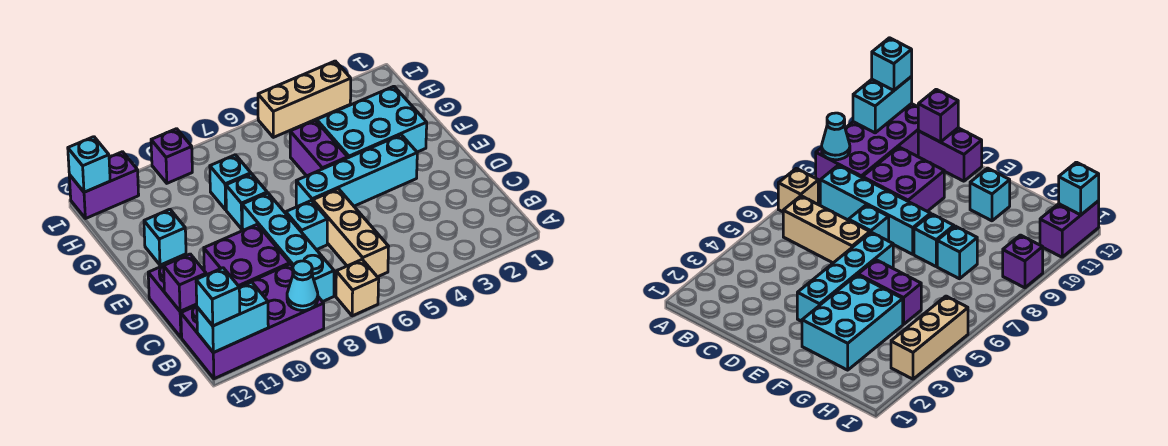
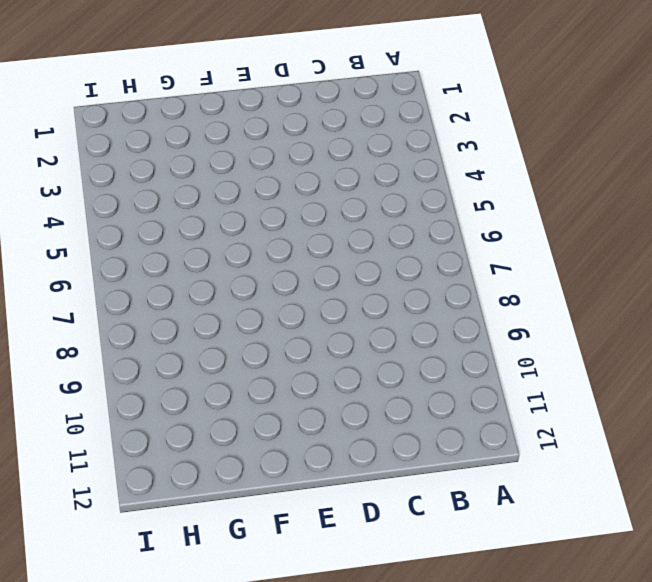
none -> tan brick A7 level 1
none -> purple brick A9:B12 level 1
none -> tan brick B6:D6 level 1

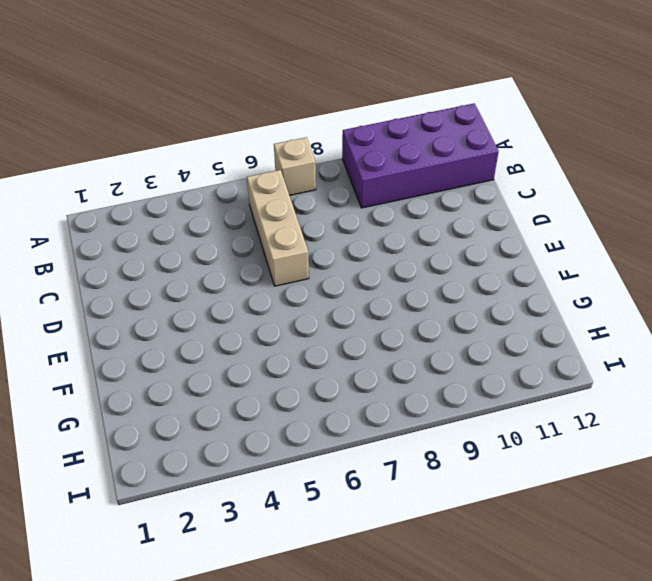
none -> cyan brick B8:E8 level 1
none -> purple brick C9:D10 level 1
none -> purple brick C12:D12 level 1

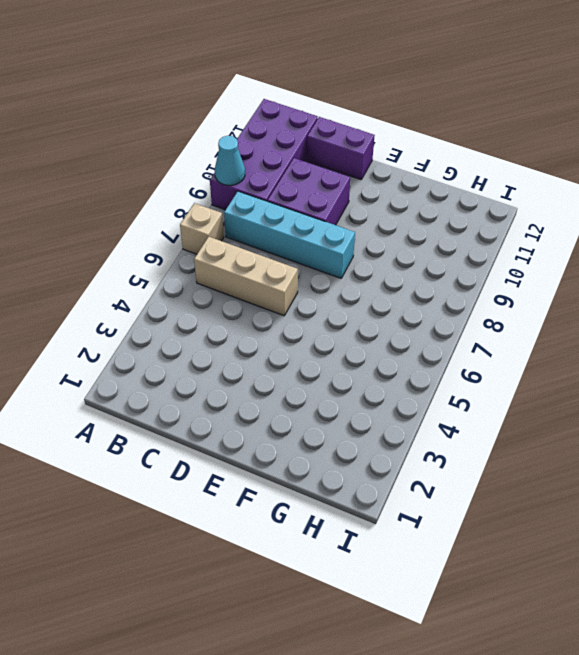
none -> cyan brick D7 level 1
none -> cyan brick E3:E6 level 1
none -> cyan brick F2:G4 level 1

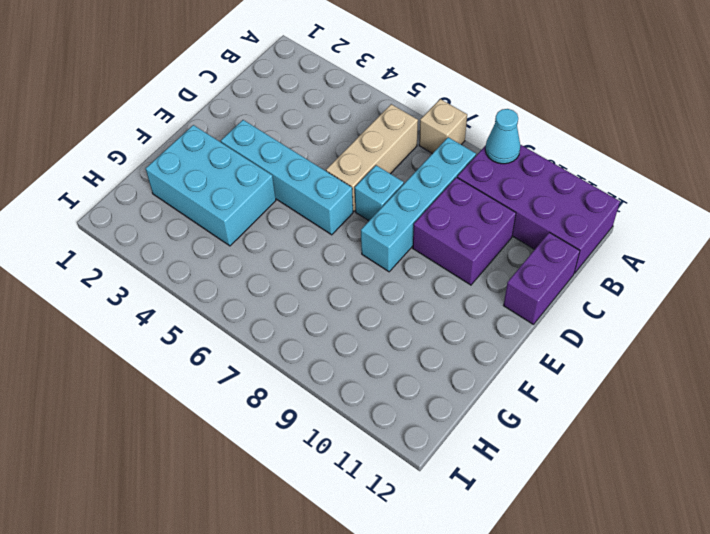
none -> purple brick F5:G5 level 1
none -> cyan brick F8 level 1
none -> cyan brick F11 level 1

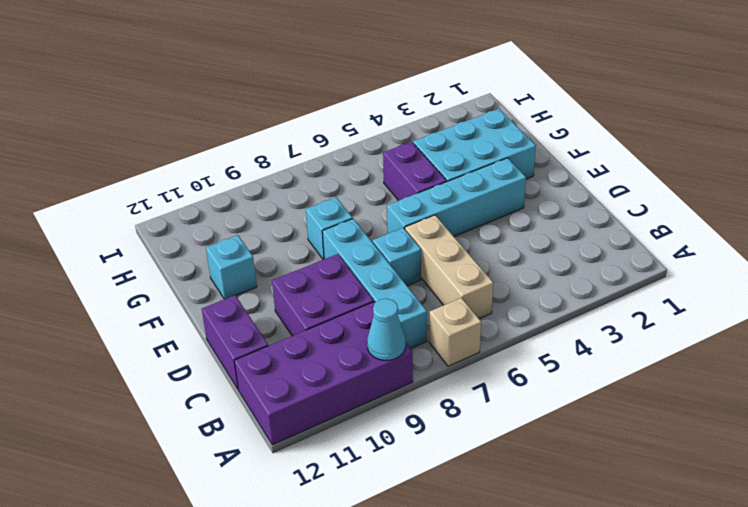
none -> cyan brick G8 level 1
none -> tan brick I3:I5 level 1
none -> purple brick I9 level 1

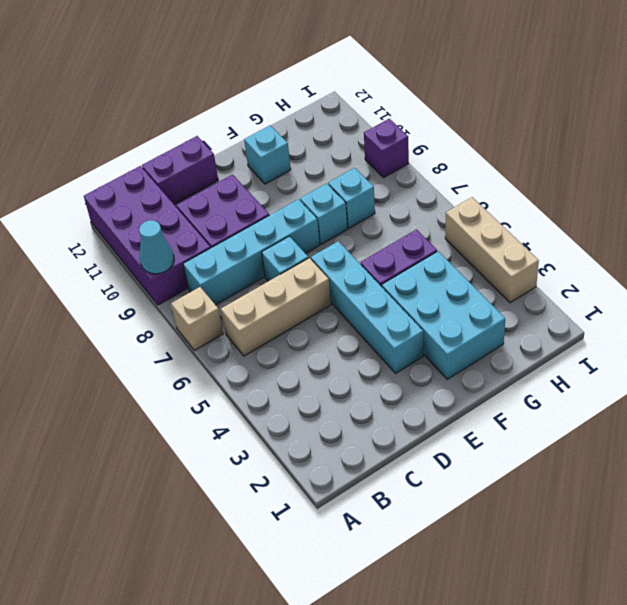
none -> purple brick I11:I12 level 1
none -> cyan brick A11:A12 level 2
none -> purple brick C12 level 2

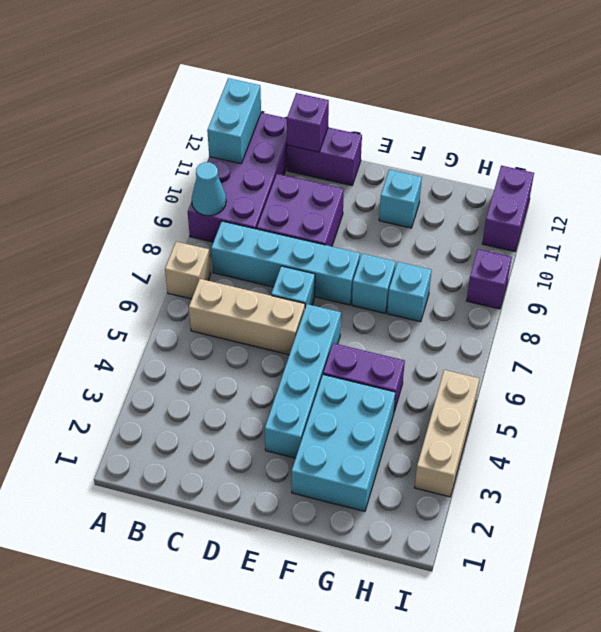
none -> cyan brick I12 level 2
none -> cyan brick A12 level 3

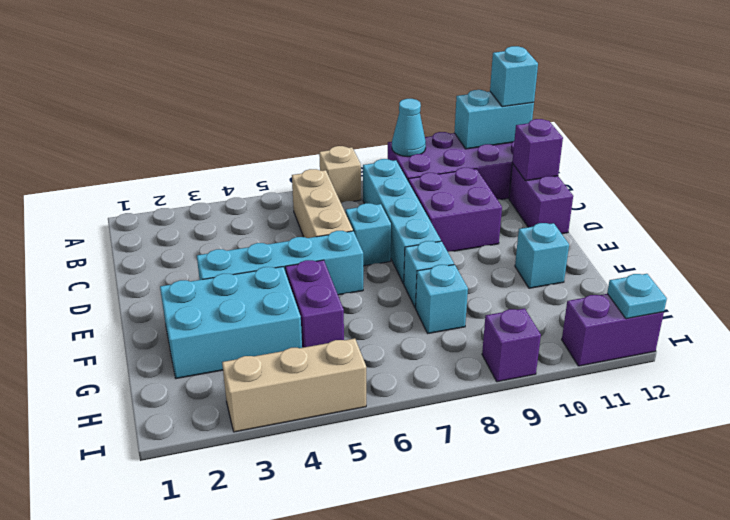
cyan plate I12 level 2 -> cyan brick I12 level 2

